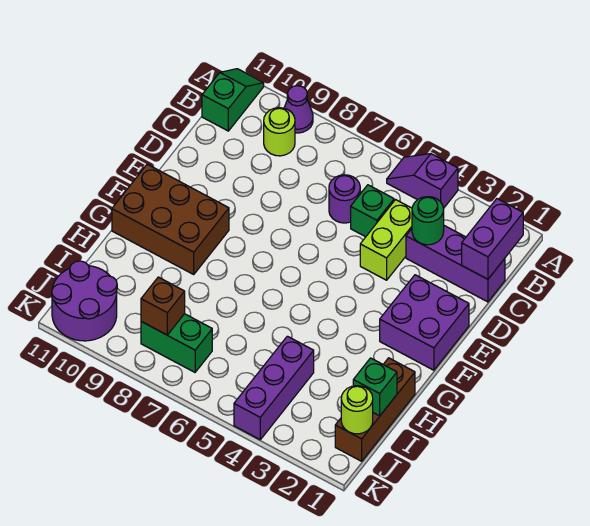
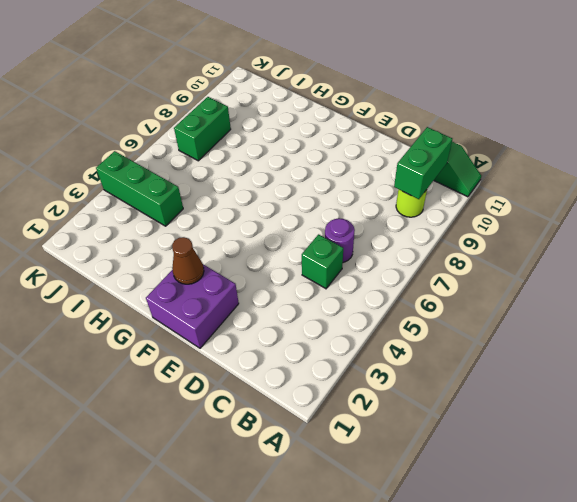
green brick B9:B10 level 2 -> none
brown cone F2 level 2 -> none
green brick I4:K4 level 1 -> purple brick I4:K4 level 1
none -> purple slope A4:A5 level 1 top 4
none -> purple cone A9 level 1
none -> purple brick C1:C3 level 1

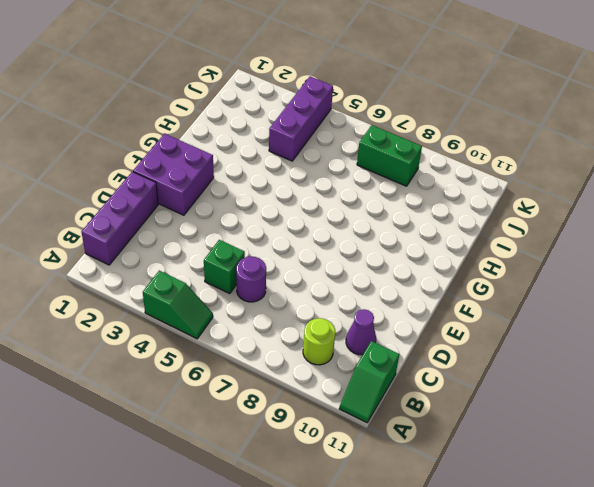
green slope A4:A5 level 1 top 4 -> purple slope A4:A5 level 1 top 4
purple brick B1:D1 level 1 -> purple brick C1:C3 level 1
purple cone C10 level 1 -> purple cone A9 level 1
none -> lime brick C4:D4 level 1
none -> brown brick F9:G11 level 1
none -> brown brick H1:J1 level 1

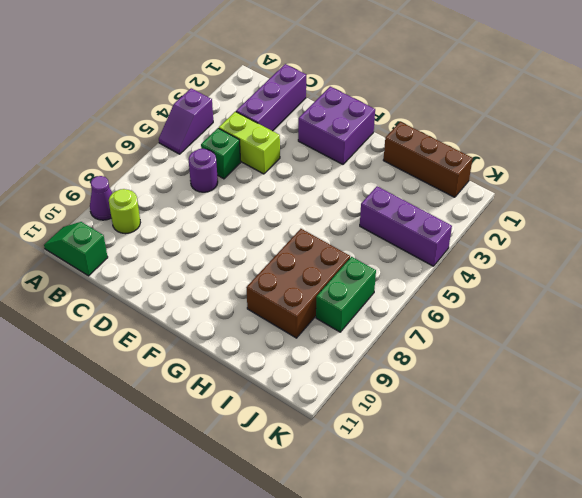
brown brick H7:I9 level 1 -> brown brick F9:G11 level 1
none -> purple round brick J10:K11 level 1
none -> purple brick B1:C1 level 2
none -> green round brick C3 level 2

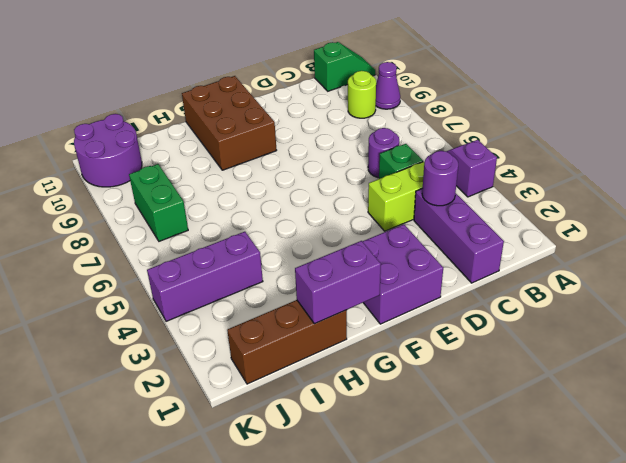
purple round brick C3 level 2 -> green round brick C3 level 2
purple brick G1:H1 level 2 -> purple brick B1:C1 level 2
none -> green brick I1 level 2
none -> lime round brick J1 level 2
none -> brown brick J8 level 2

